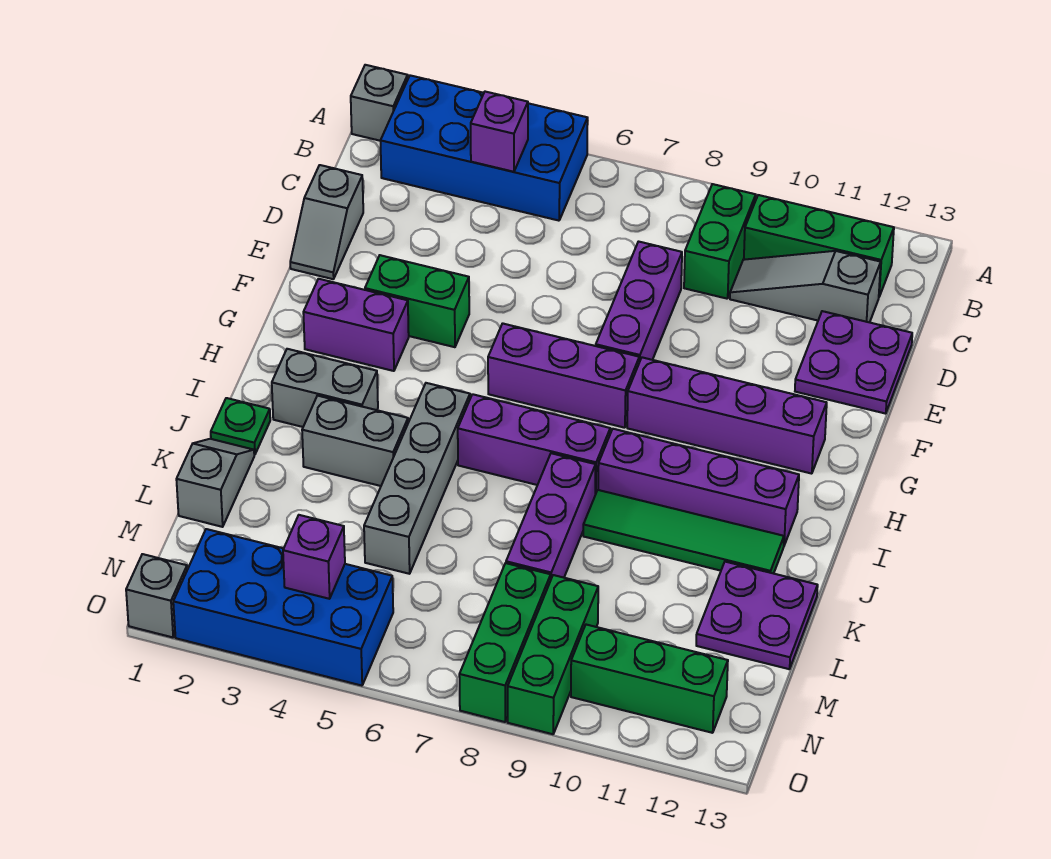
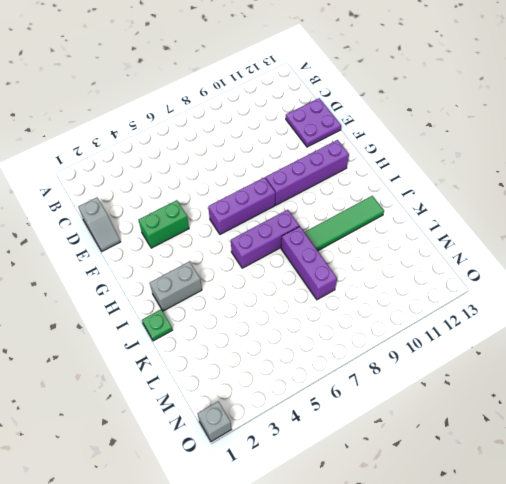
none -> grey brick A1 level 1
none -> blue brick A2:B5 level 1
none -> green brick B9:C9 level 1

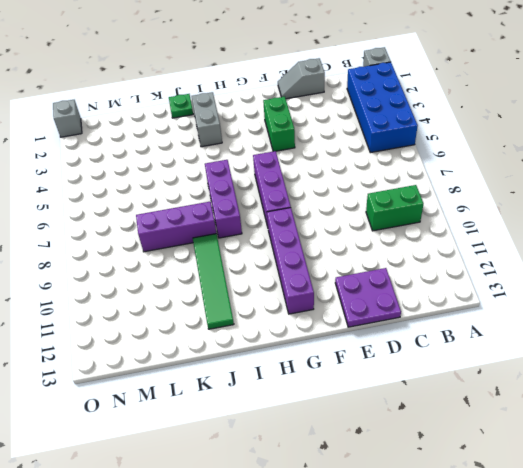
none -> green brick B10:B12 level 1
none -> grey slope C10:C12 level 1 top 12
none -> purple brick D8:F8 level 1

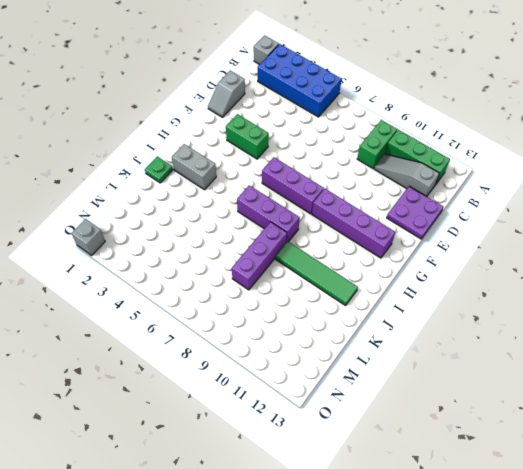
none -> purple brick D8:F8 level 1
none -> purple brick G2:G3 level 1
none -> grey brick I5:L5 level 1

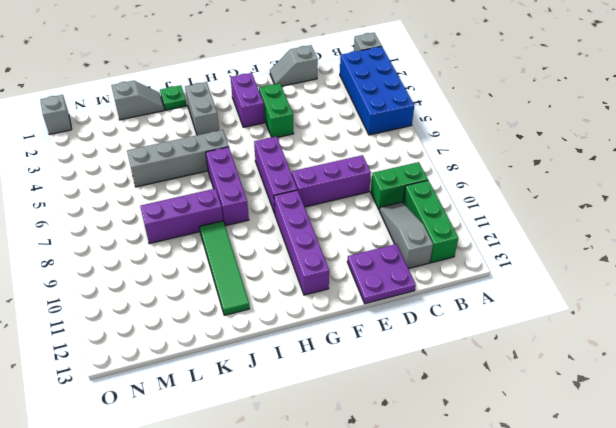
none -> purple brick I9:I12 level 1
none -> grey brick J3:J4 level 1
none -> purple plate K12:L13 level 1

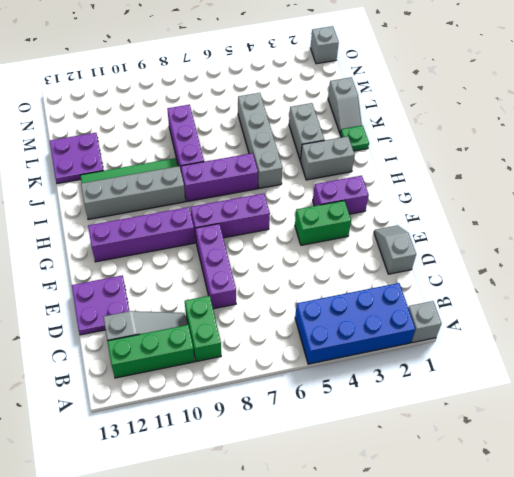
grey brick I9:I12 level 1 -> purple brick I9:I12 level 1
grey brick J3:K3 level 1 -> grey brick J3:J4 level 1
none -> green brick M8:O8 level 1
none -> green brick M9:O9 level 1
none -> blue brick N2:O5 level 1

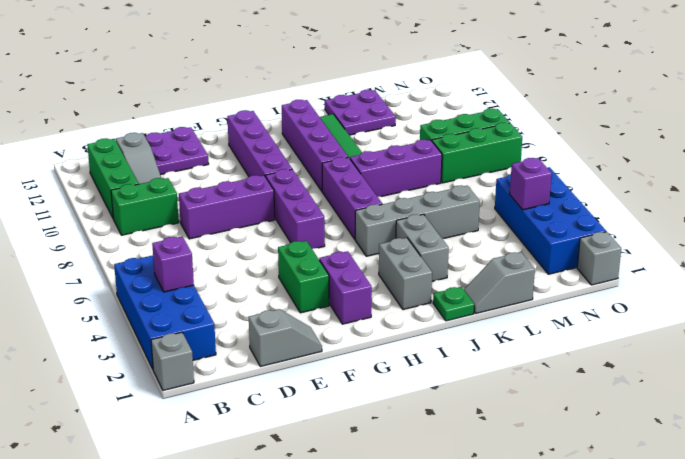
none -> green brick N10:N12 level 1

